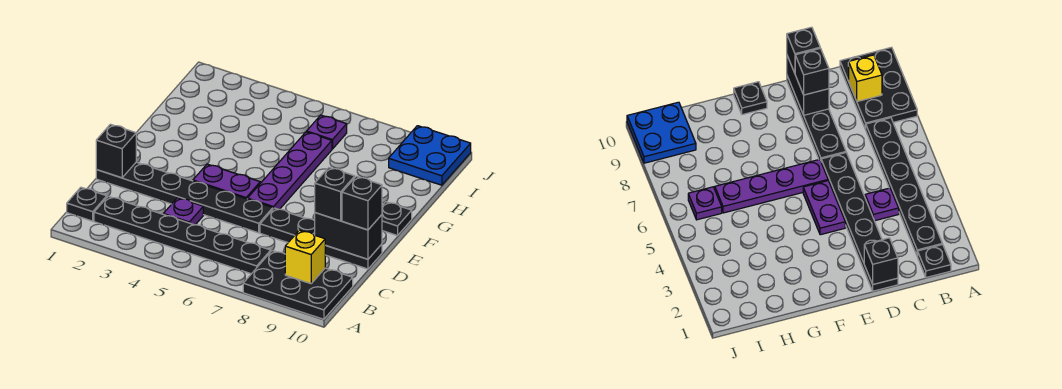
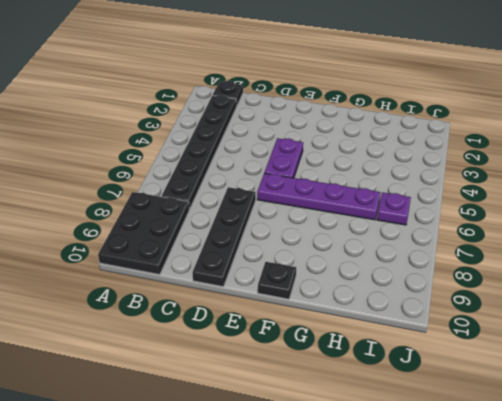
none -> purple plate C4 level 1
none -> black plate D1:D6 level 1
none -> blue plate I9:J10 level 1

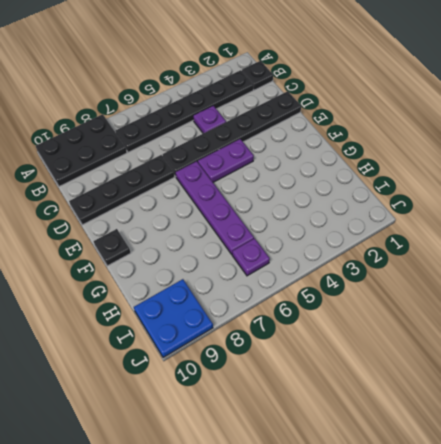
none -> yellow brick B9 level 2
none -> black brick D1 level 2
none -> black brick D9:D10 level 2

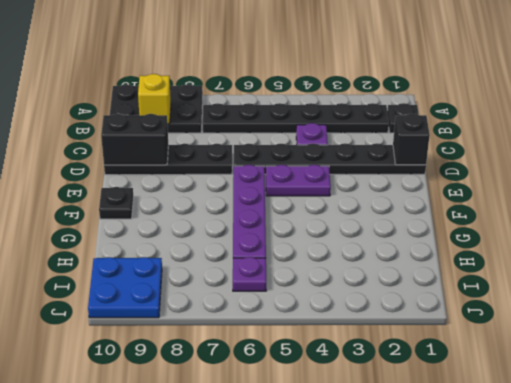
none -> black brick D9 level 3
none -> black brick D10 level 3

